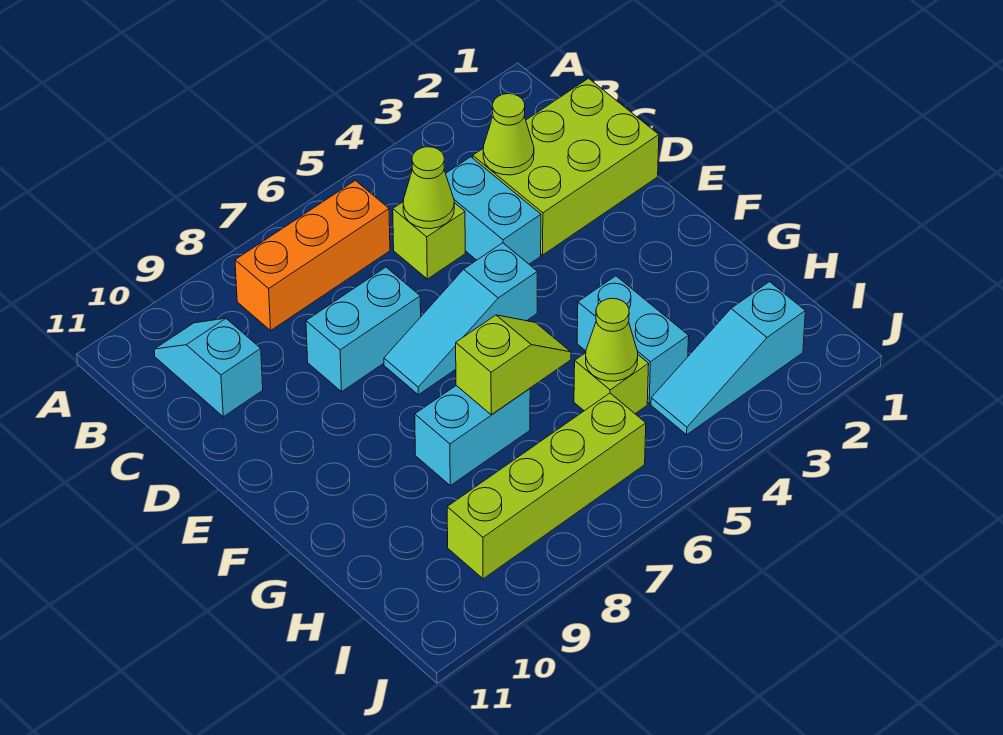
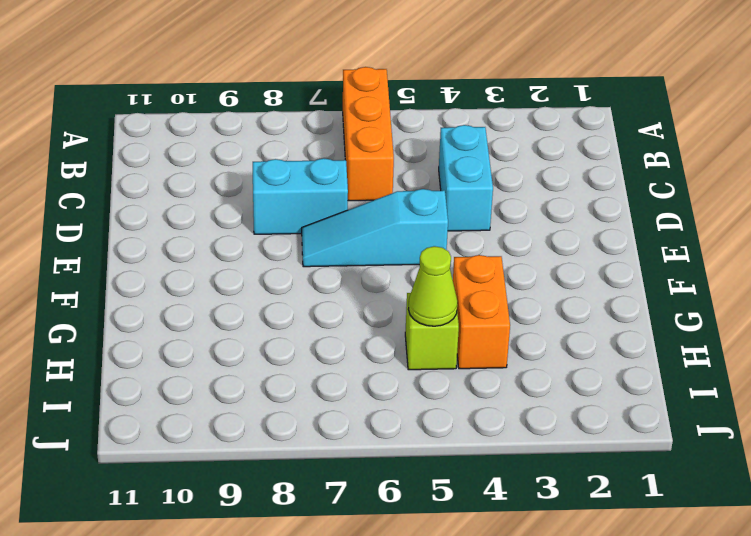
orange brick A6:C6 level 1 -> orange brick B6:B8 level 1
orange brick G4:H4 level 1 -> cyan brick G4:H4 level 1
none -> cyan slope B10:C10 level 1 top C
none -> lime brick C1:D3 level 1
none -> lime brick C5 level 1

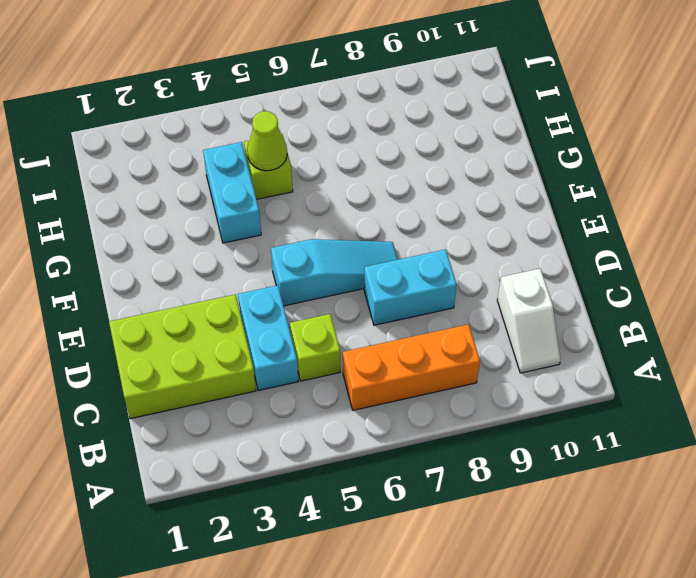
white slope B10:C10 level 1 top C -> cyan slope B10:C10 level 1 top C
none -> cyan brick G7:G8 level 1
none -> cyan slope I2:I4 level 1 top 2
none -> lime brick I6:I9 level 1

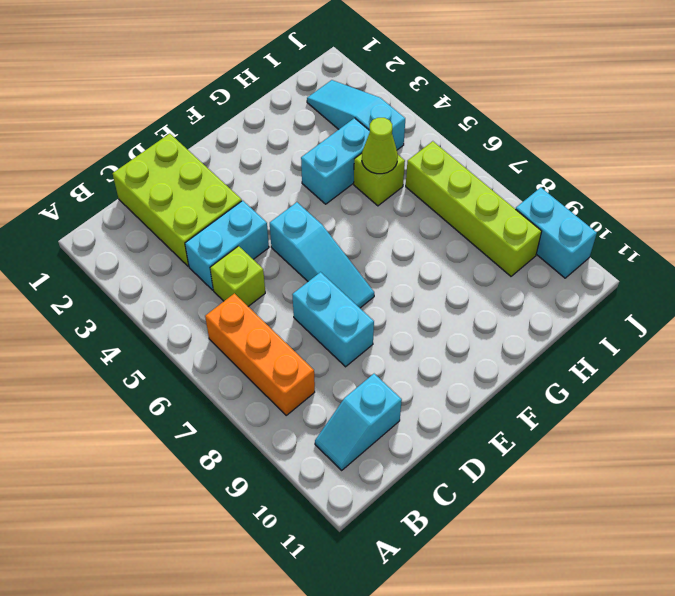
cyan slope I2:I4 level 1 top 4 -> cyan slope I2:I4 level 1 top 2
cyan brick J9:J10 level 1 -> cyan brick G7:G8 level 1
none -> lime cone C3 level 2
none -> lime cone C5 level 2
none -> lime slope G6:G7 level 2 top 7

